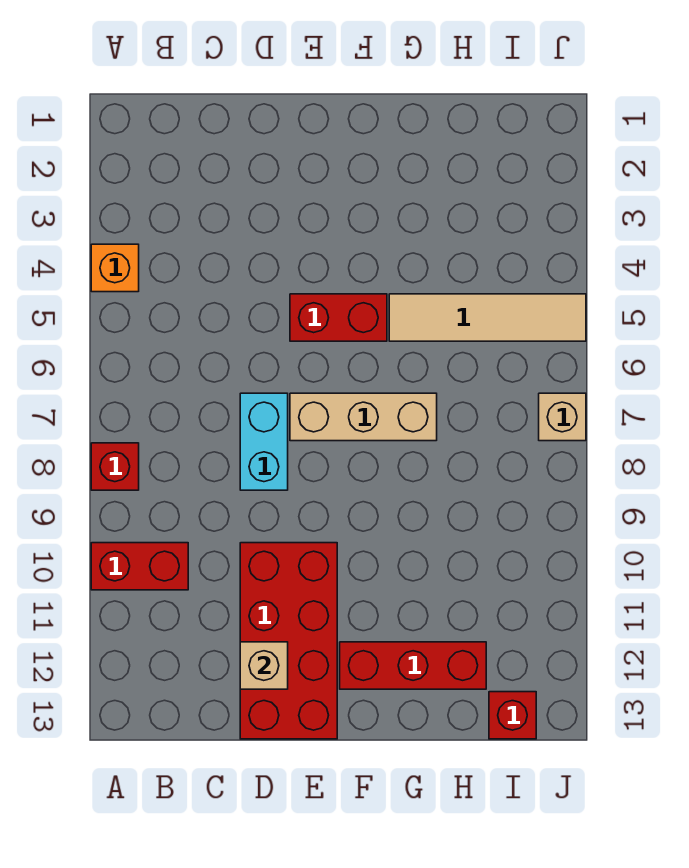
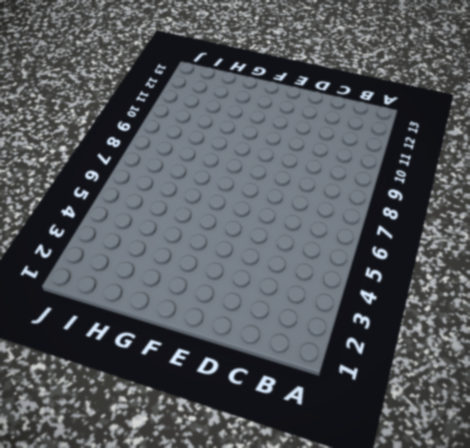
none -> orange brick A4 level 1
none -> red brick A8 level 1
none -> red brick A10:B10 level 1

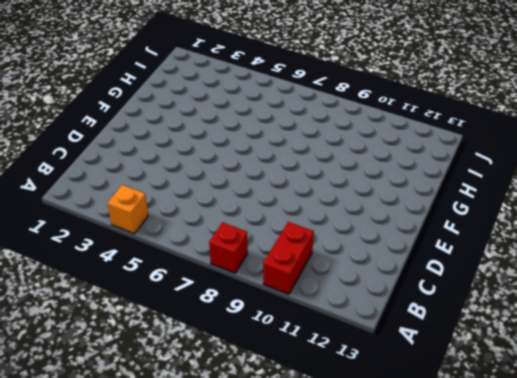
none -> cyan brick D7:D8 level 1
none -> red brick D10:E13 level 1
none -> red brick E5:F5 level 1

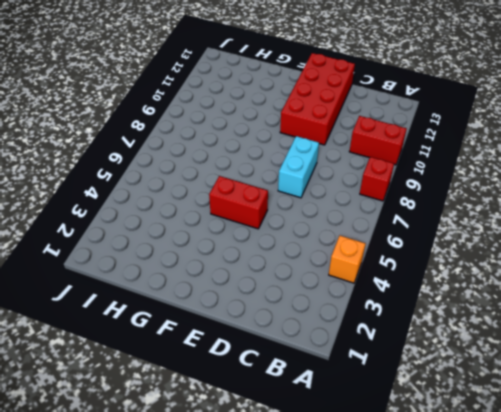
none -> tan brick E7:G7 level 1
none -> red brick F12:H12 level 1
none -> tan tile G5:J5 level 1

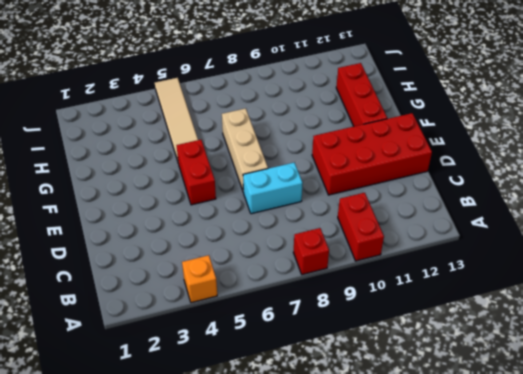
none -> red brick I13 level 1
none -> tan brick J7 level 1
none -> tan brick D12 level 2

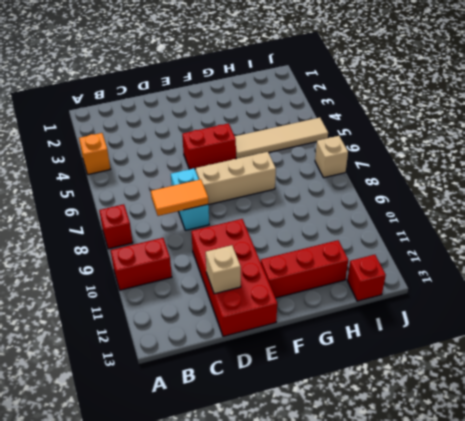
orange tile C8:D8 level 2 -> none

